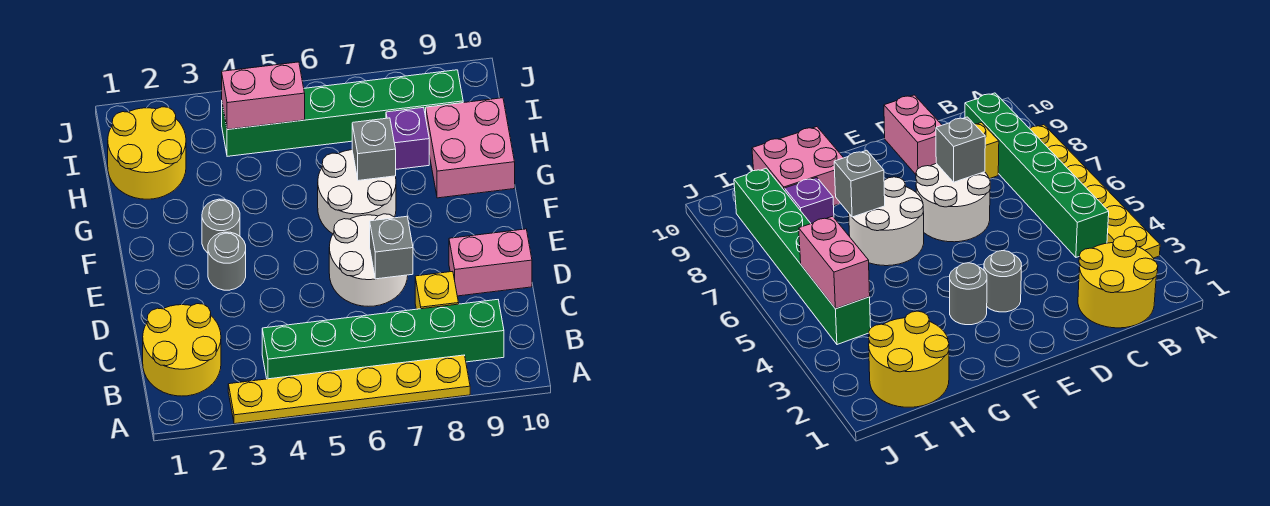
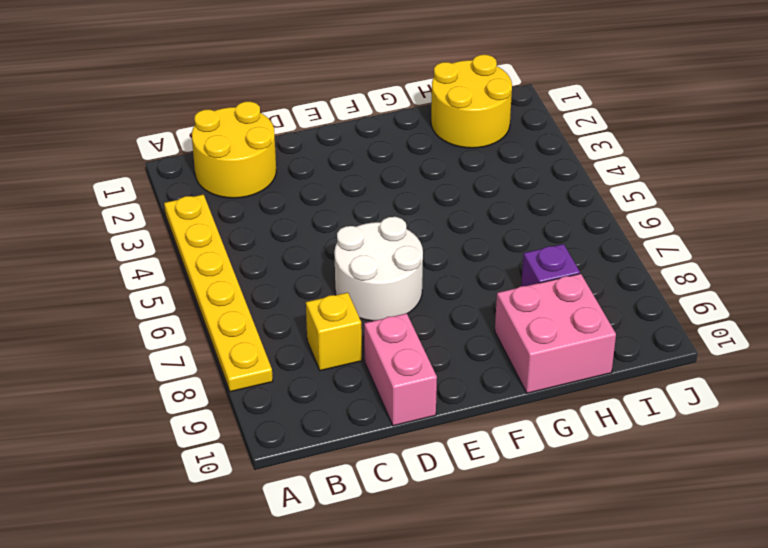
none -> green brick B4:B9 level 1
none -> grey round brick E3 level 1
none -> grey round brick F3 level 1

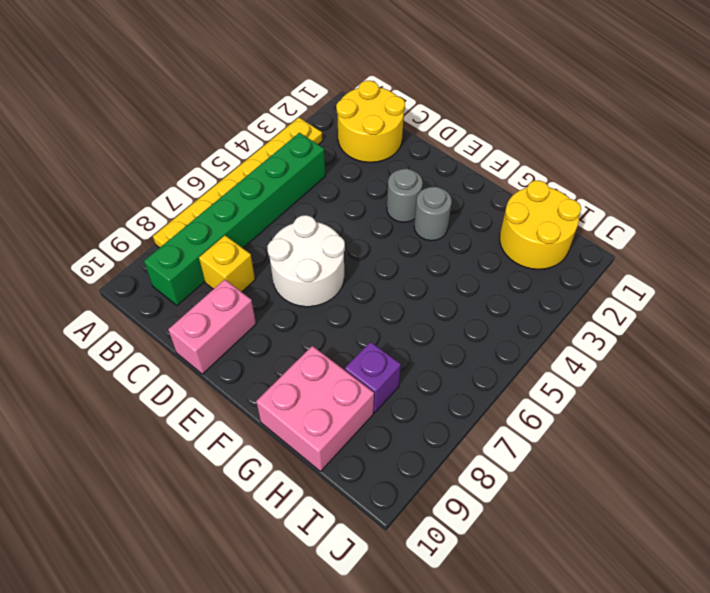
none -> white round brick F6:G7 level 1
none -> green brick I4:I9 level 1
none -> grey brick D7 level 2

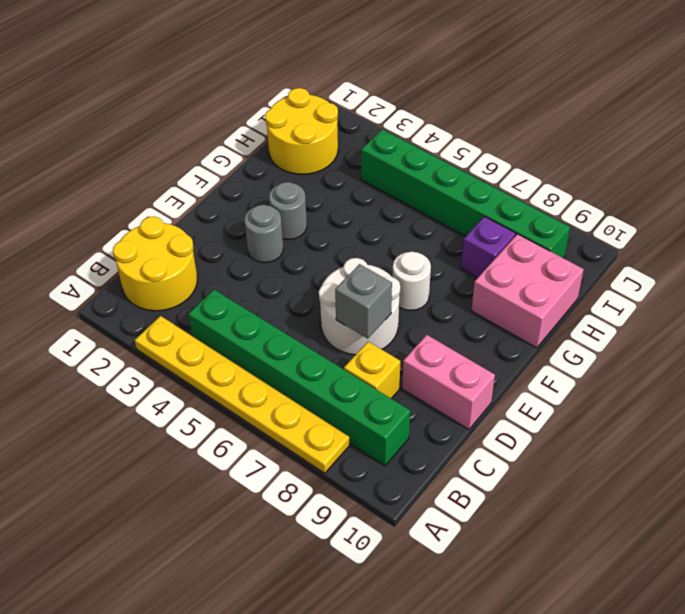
white round brick F7 level 1 -> white round brick F6:G7 level 1
none -> grey brick G7 level 2
none -> pink brick I4:I5 level 2

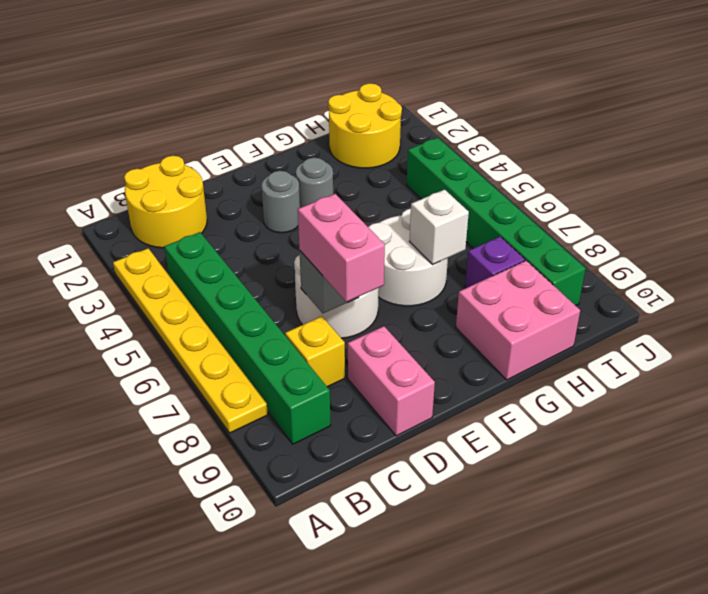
pink brick D7:D8 level 3 -> pink brick I4:I5 level 2
white brick G7 level 2 -> grey brick G7 level 2

